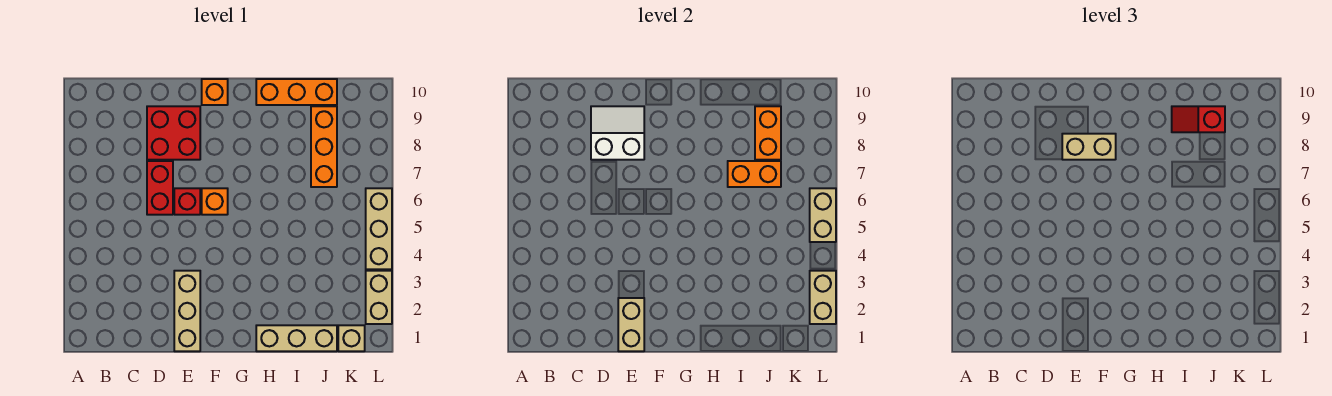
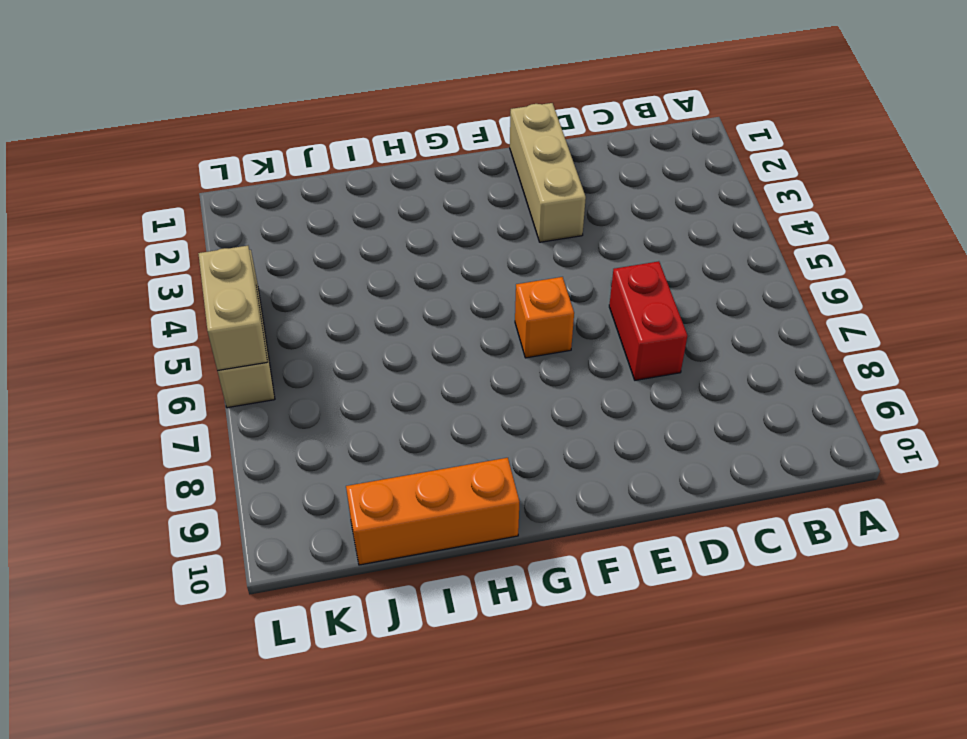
none -> red brick D8:E9 level 1
none -> red brick E6 level 1
none -> orange brick F10 level 1

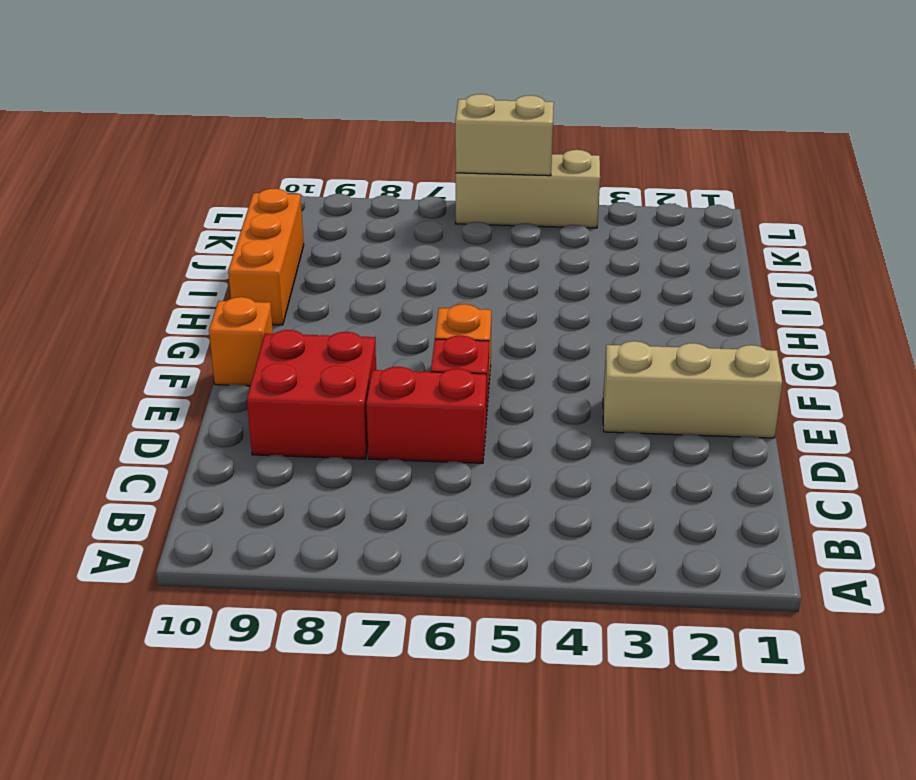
none -> tan brick H1:J1 level 1
none -> orange brick J7:J9 level 1
none -> tan brick K1 level 1

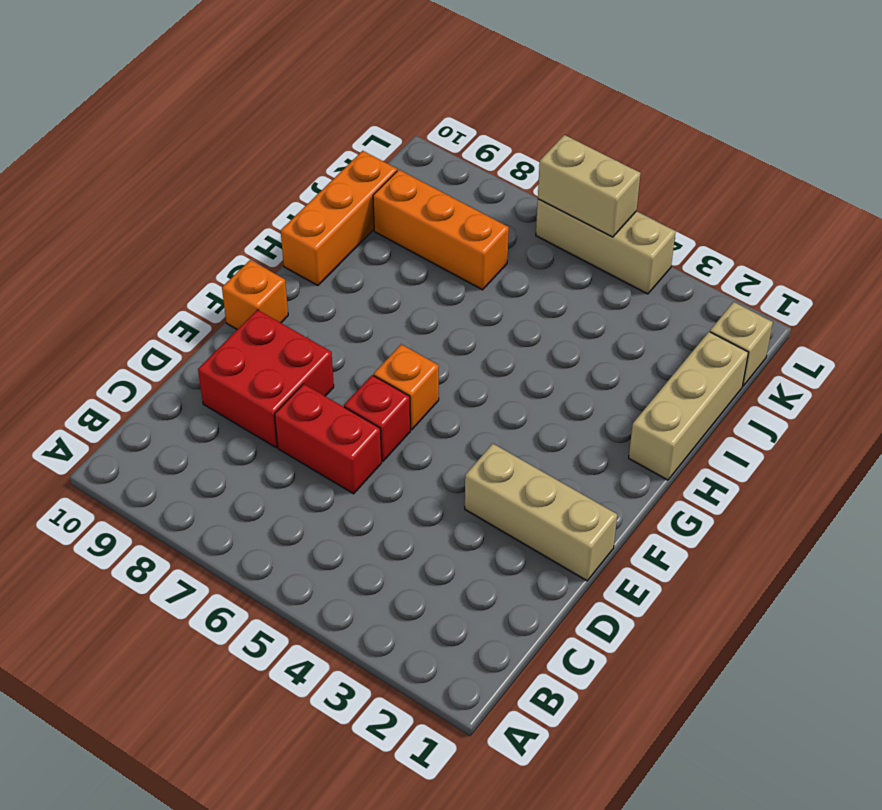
none -> tan brick L2:L3 level 1
none -> white slope D8:E9 level 2 top 8
none -> tan brick E1:E2 level 2

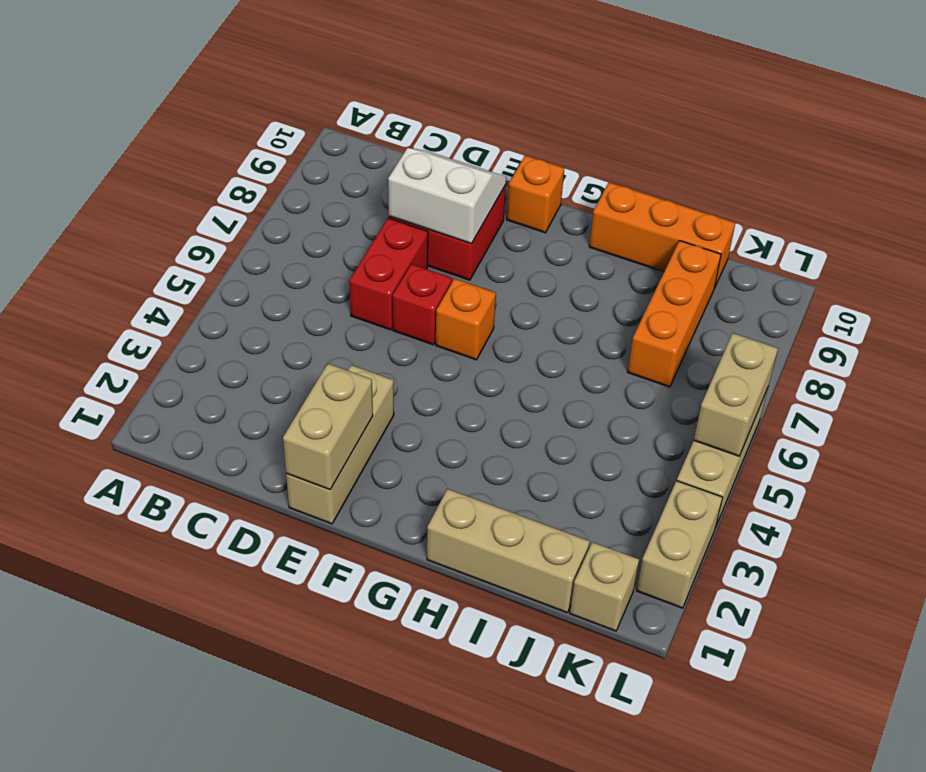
none -> orange brick I7:J7 level 2
none -> orange brick J8:J9 level 2
none -> tan brick L2:L3 level 2

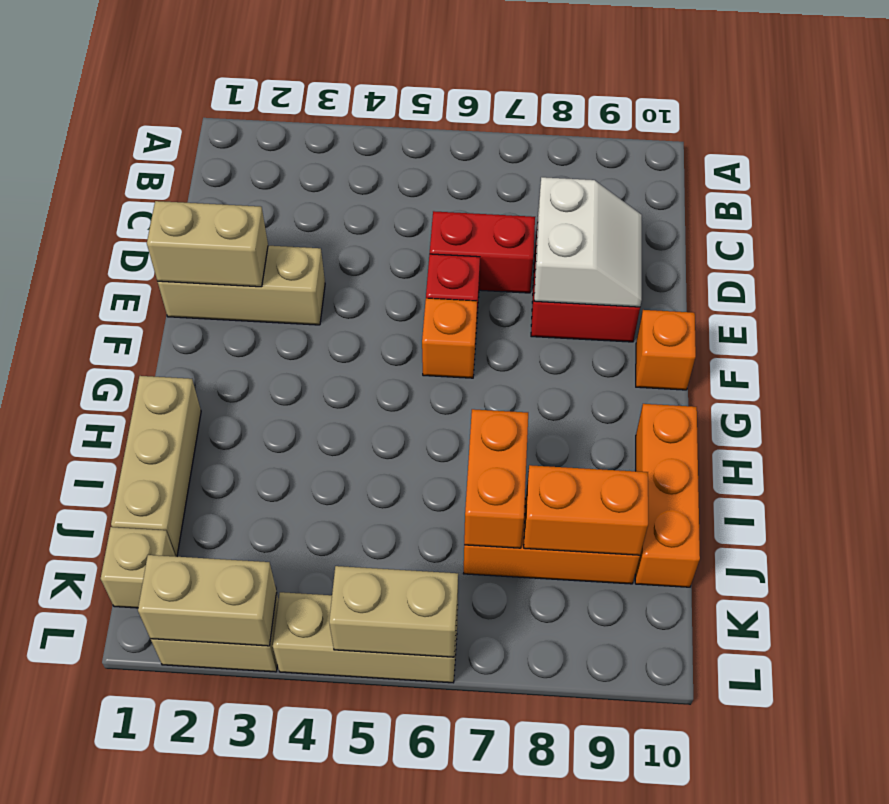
none -> tan brick E8:F8 level 3
none -> red slope I9:J9 level 3 top J

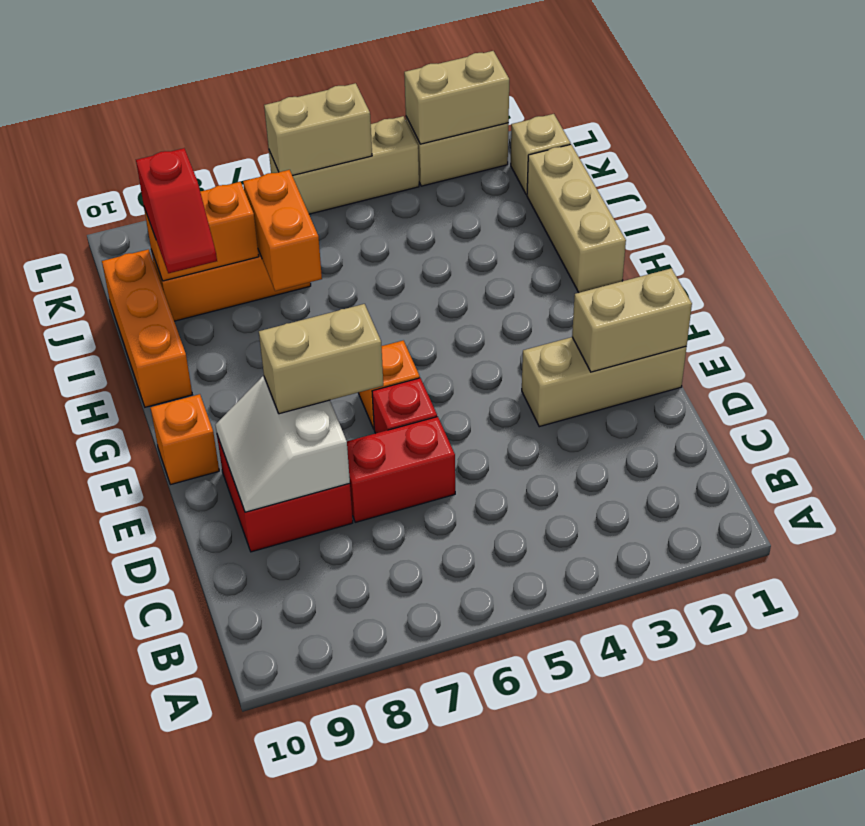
tan brick E7:E8 level 3 -> tan brick E8:F8 level 3

